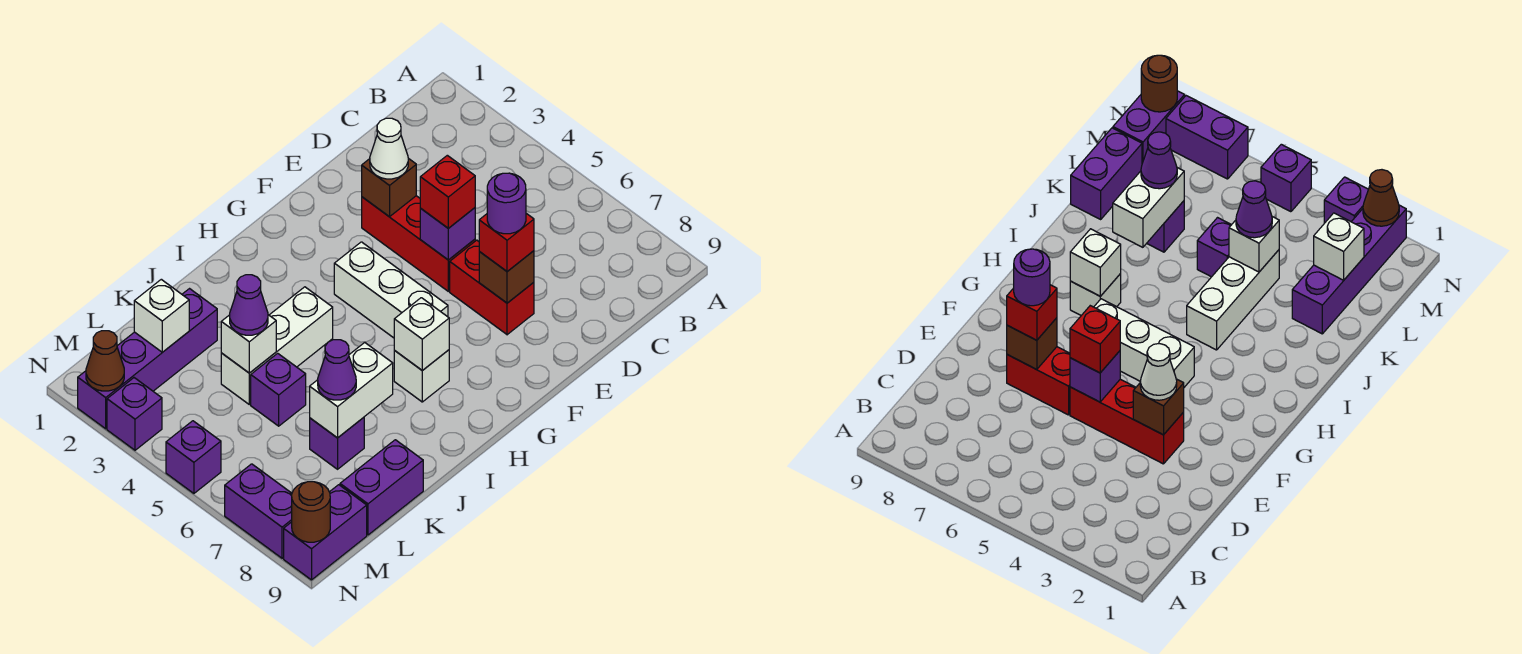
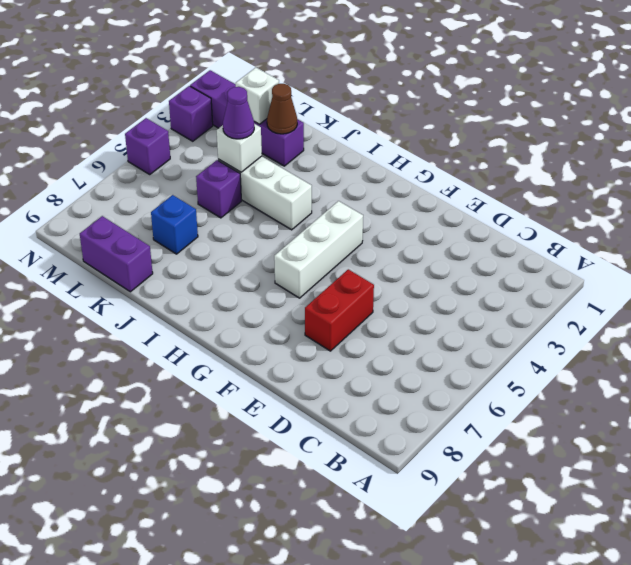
brown cone K2 level 2 -> brown cone N2 level 2
blue brick K7 level 1 -> purple brick K7 level 1
none -> red brick E3:E5 level 1
none -> white brick H7 level 1
none -> purple brick M9:N9 level 1

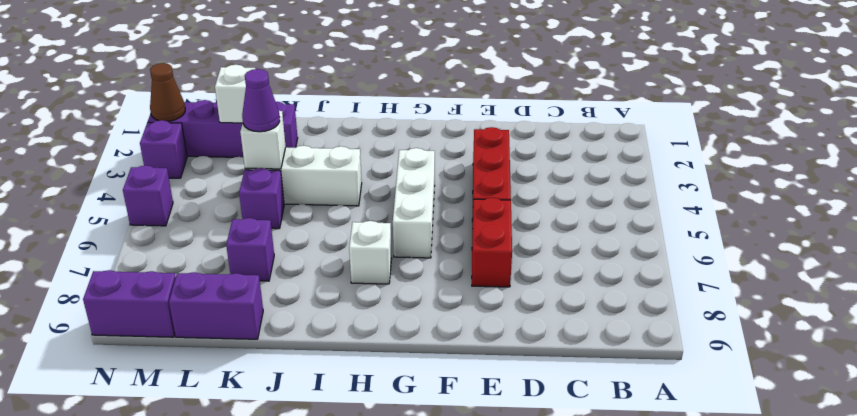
none -> purple brick N7:N8 level 1
none -> brown brick E3 level 2
none -> purple brick E5 level 2

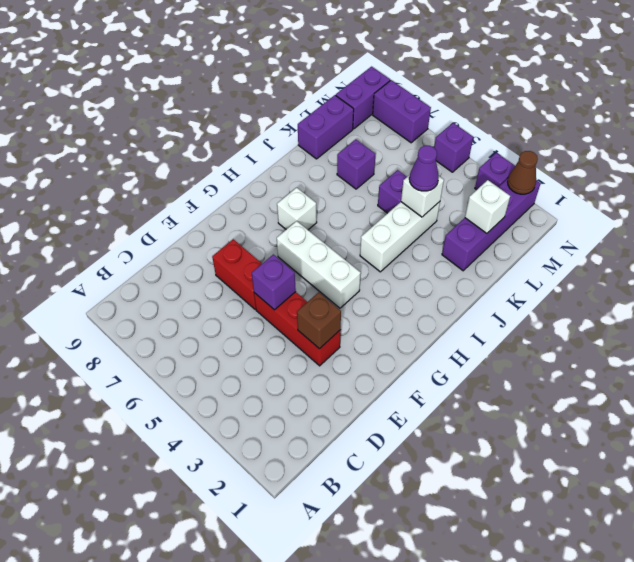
none -> brown brick E7 level 2
none -> white brick H7 level 2
none -> white brick J7:K7 level 2

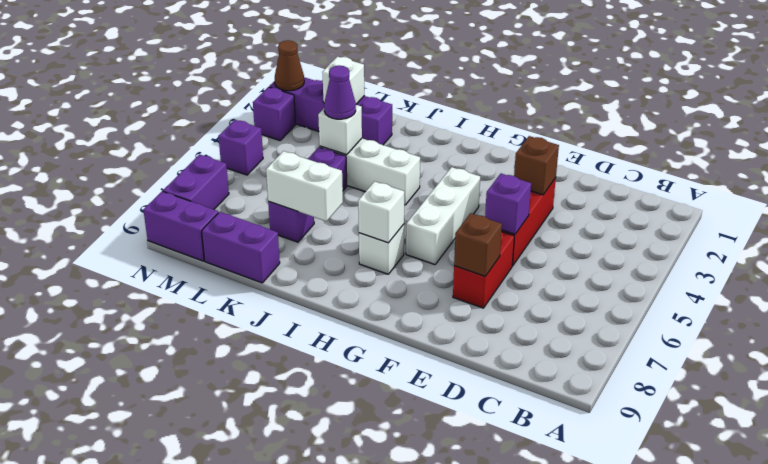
none -> brown round brick N9 level 2
none -> white cone E3 level 3
none -> red brick E5 level 3

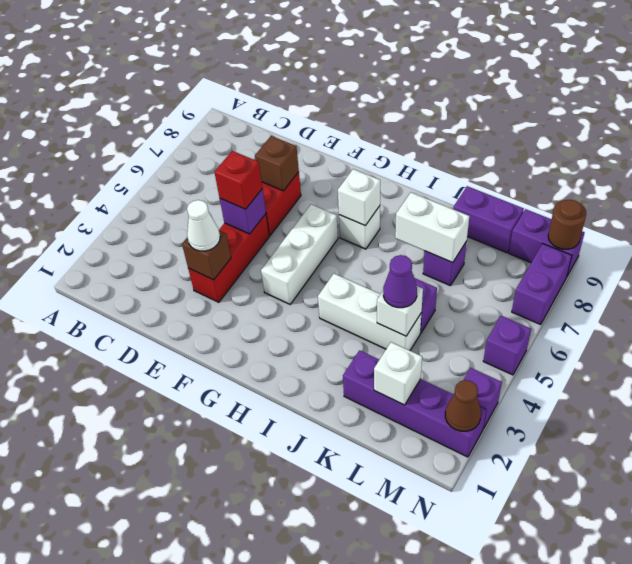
none -> red brick E7 level 3
none -> purple cone K7 level 3
none -> purple round brick E7 level 4

